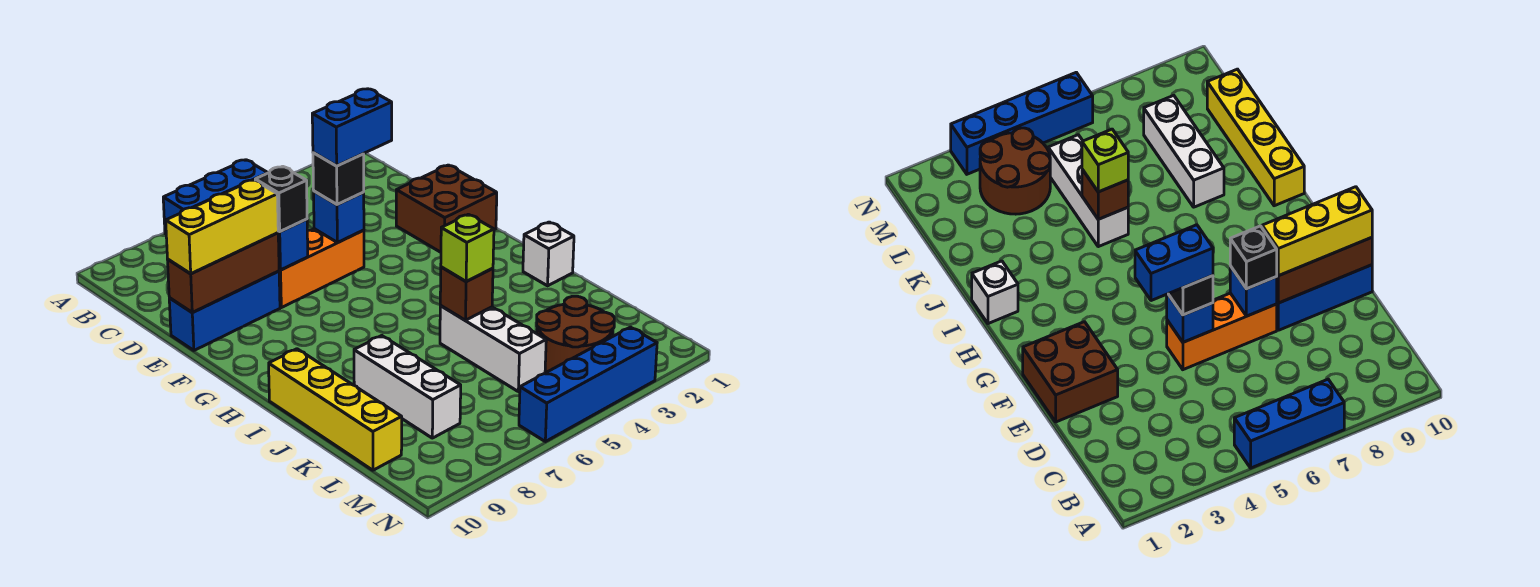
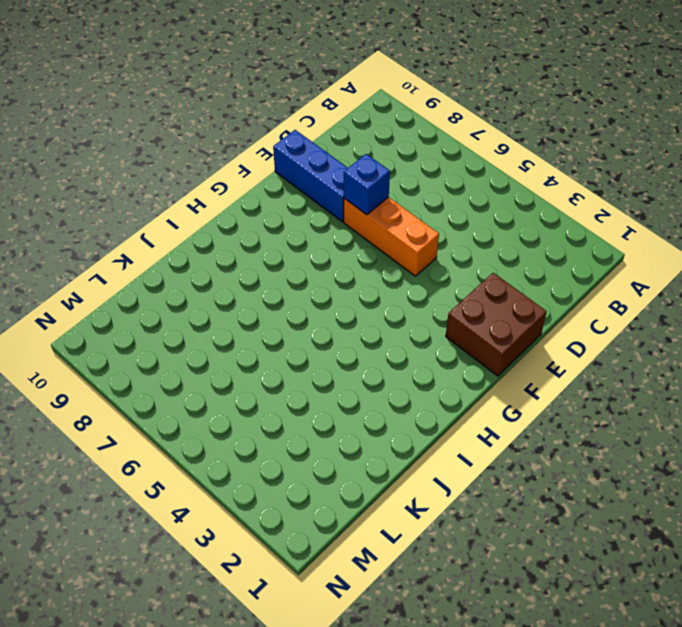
none -> blue brick A5:A7 level 1
none -> white brick I1 level 1
none -> yellow brick I10:L10 level 1

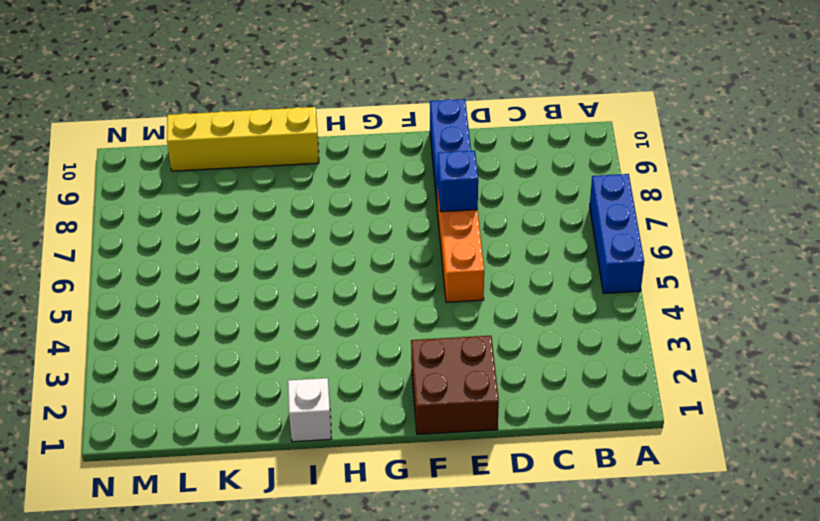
none -> white brick J5:L5 level 1
none -> white brick J8:L8 level 1
none -> brown round brick L3:M4 level 1

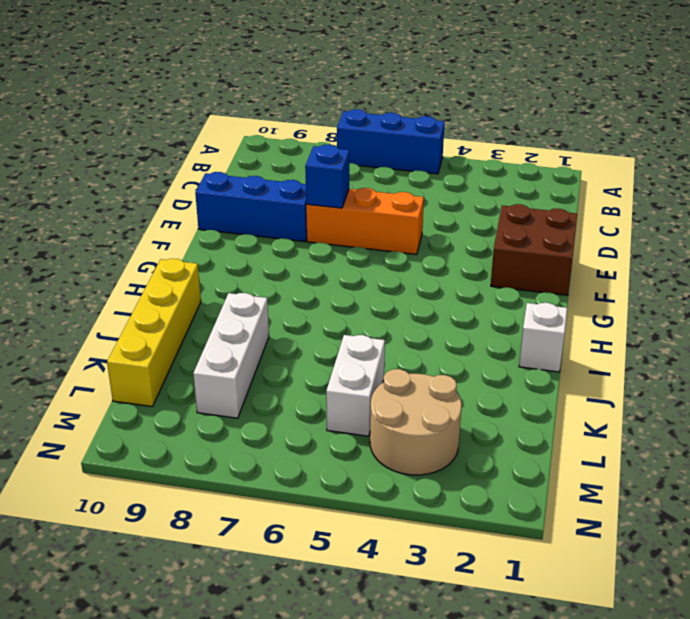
white brick K5:L5 level 1 -> white brick J5:L5 level 1
tan round brick L3:M4 level 1 -> brown round brick L3:M4 level 1
none -> blue brick N3:N6 level 1
none -> blue brick E5 level 2
none -> brown brick E8:E10 level 2

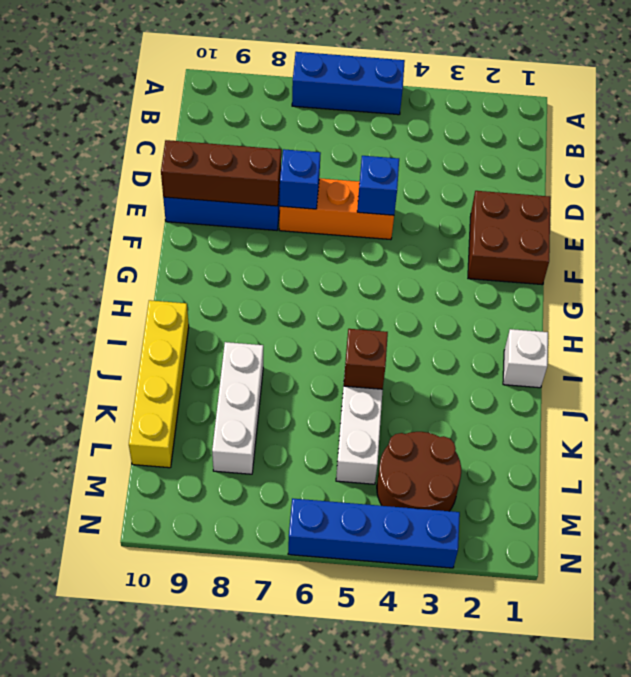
none -> black brick E5 level 3
none -> black brick E7 level 3
none -> yellow brick E8:E10 level 3

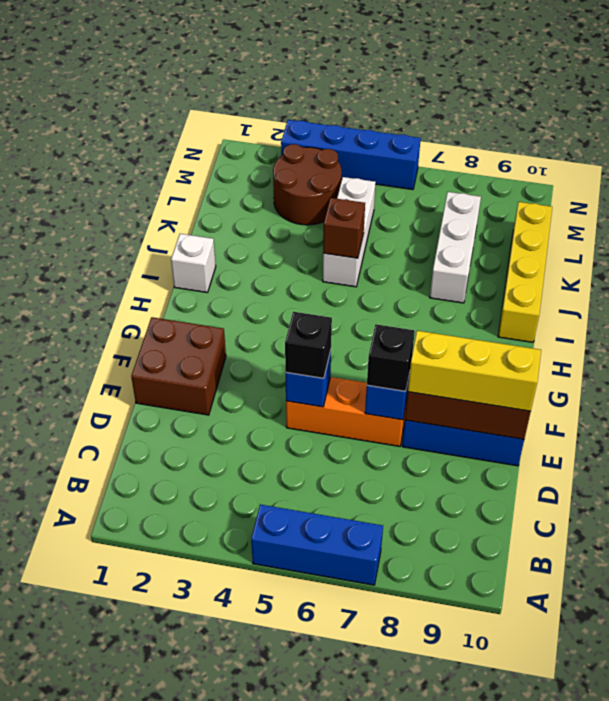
none -> lime brick J5 level 3
none -> blue brick E4:E5 level 4

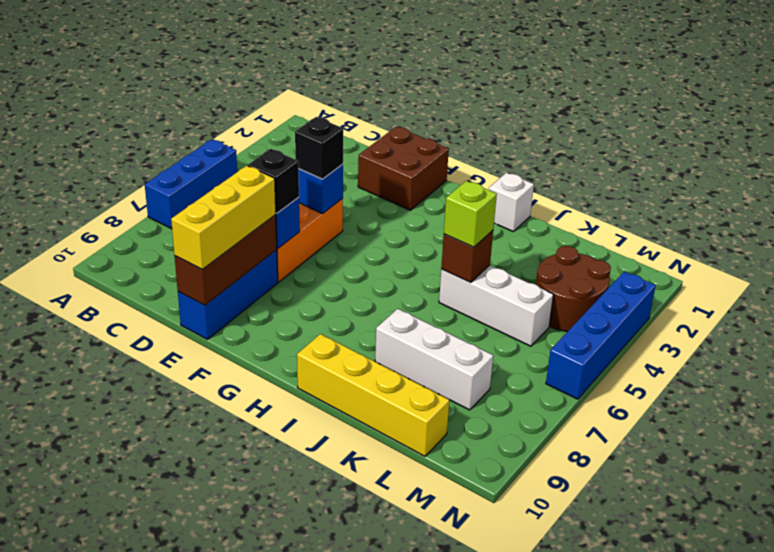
none -> blue brick E4:E5 level 4

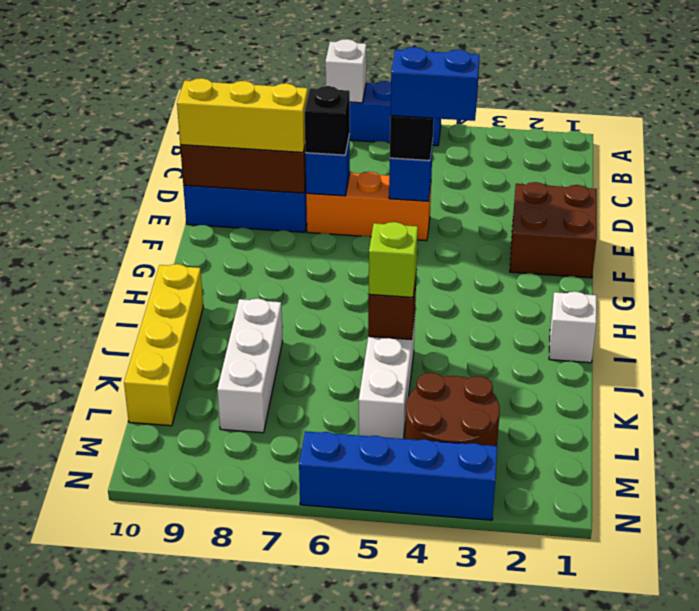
white brick A7 level 2 -> none

